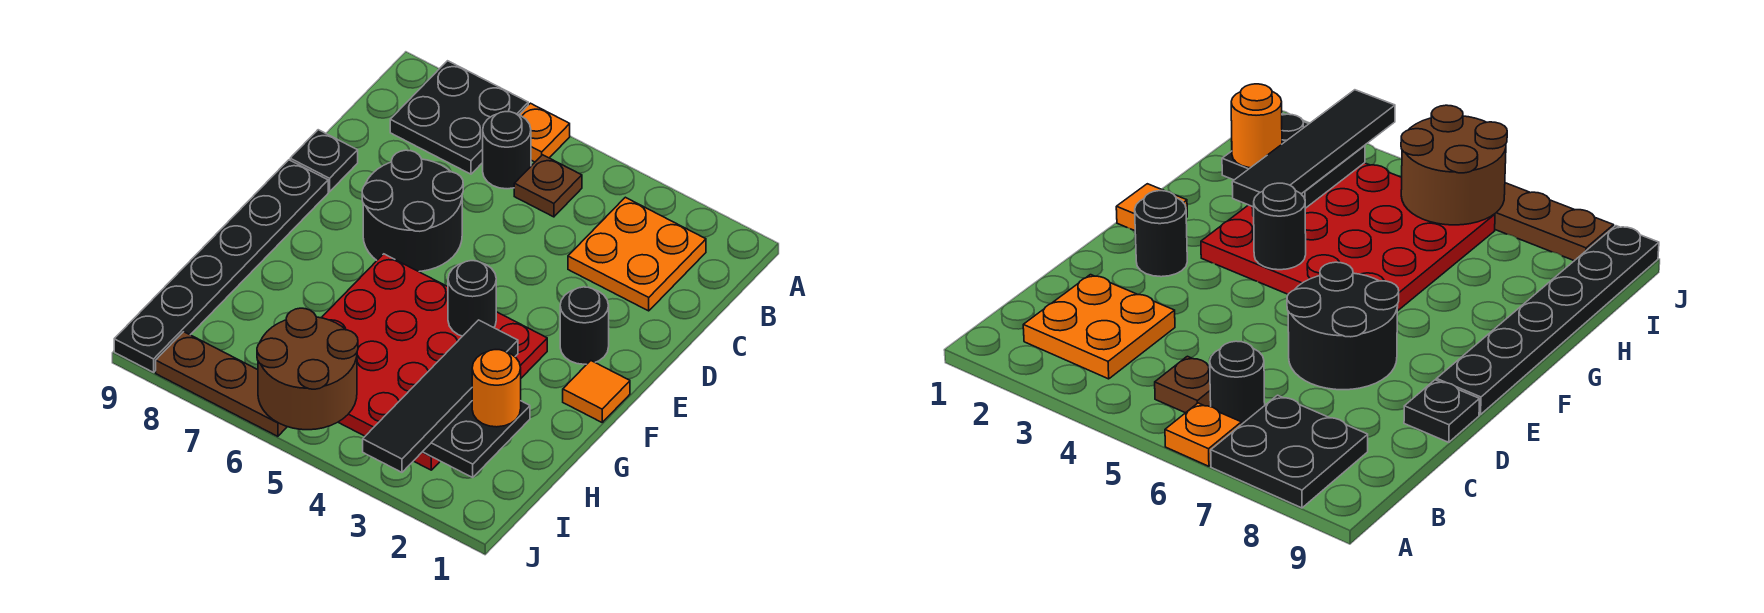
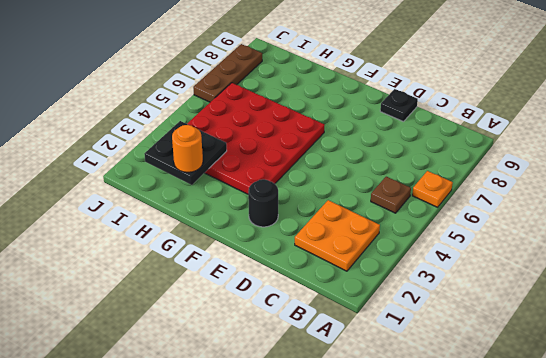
none -> black plate A7:B8 level 1
none -> black round brick B6 level 1
none -> black round brick D6:E7 level 1

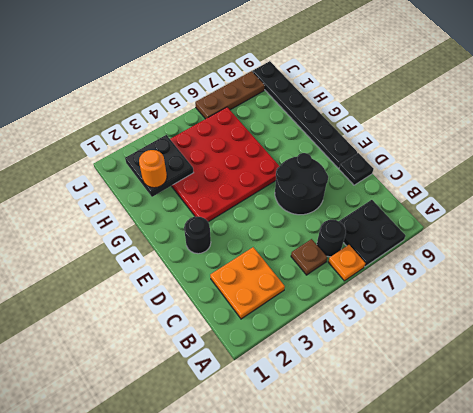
none -> orange tile F1 level 1
none -> black round brick F4 level 2
none -> brown round brick I5:J6 level 2

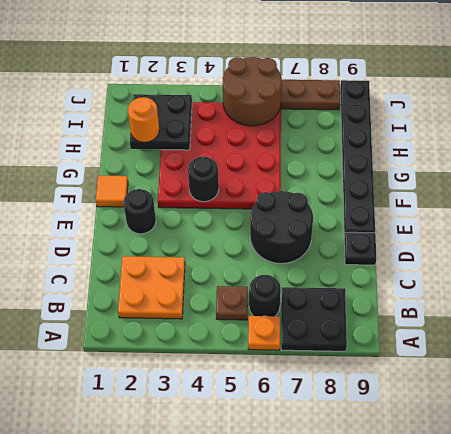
none -> black tile G3:J3 level 3

